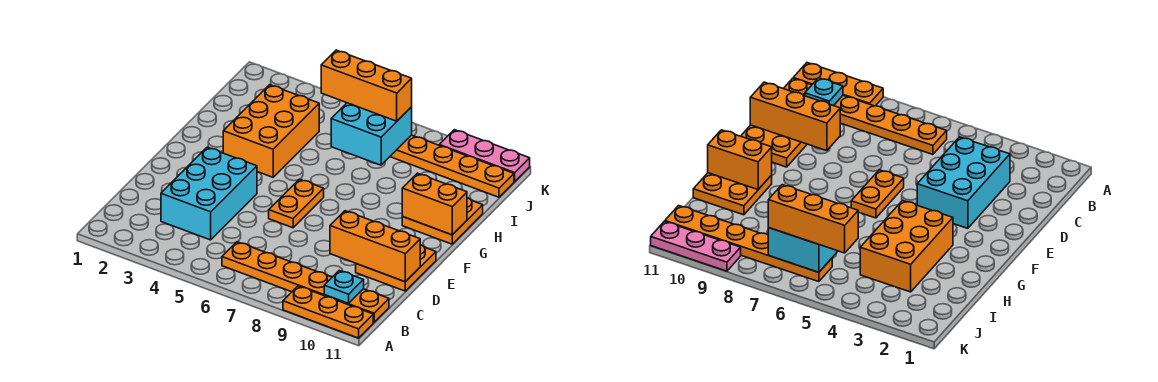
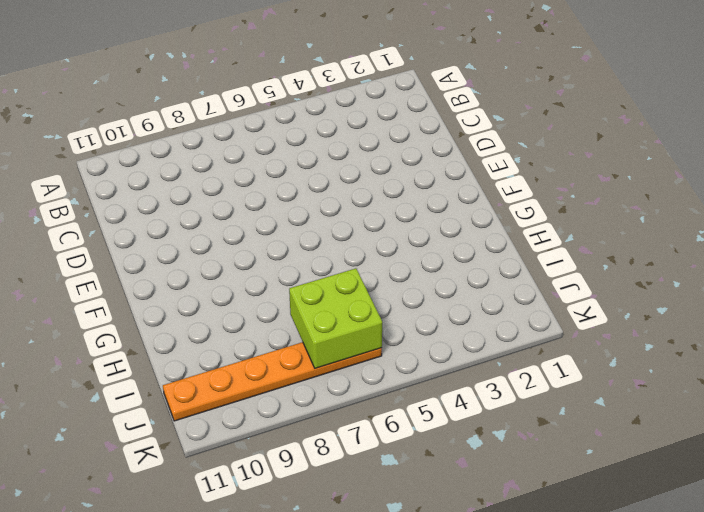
lime brick I6:J7 level 2 -> cyan brick I6:J7 level 2
none -> orange plate A9:A11 level 1
none -> orange plate B6:B11 level 1
none -> cyan brick C3:E4 level 1

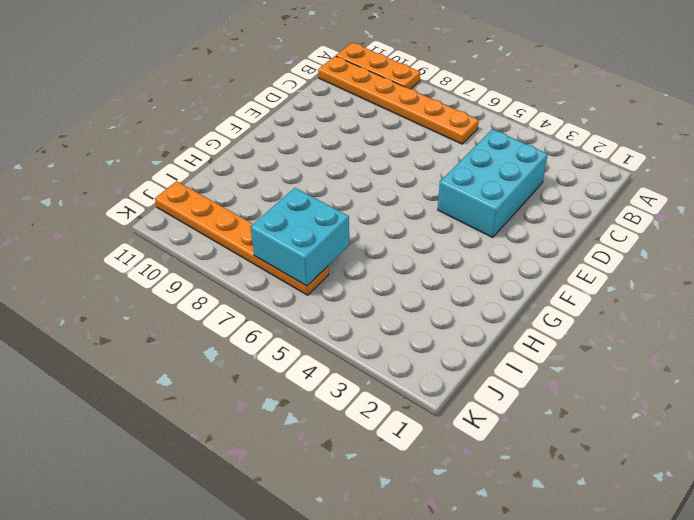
none -> orange plate D10:E11 level 1
none -> orange plate E6:F6 level 1
none -> orange brick G3:I4 level 1

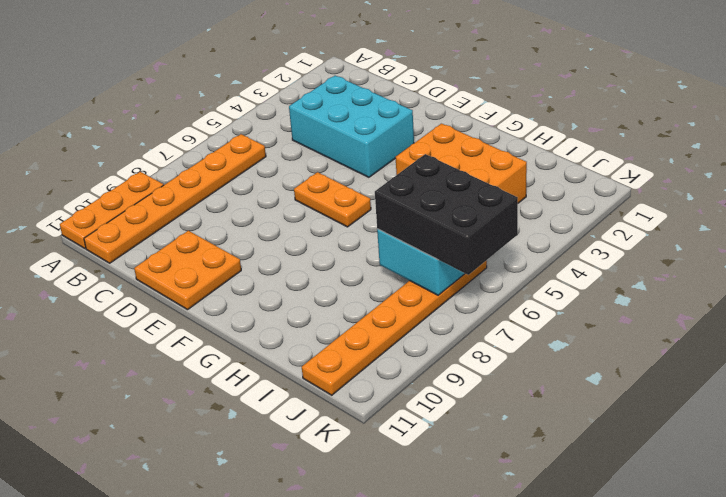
black brick I6:K7 level 3 -> orange brick J5:J7 level 3
none -> orange plate G10:H11 level 1
none -> pink plate K9:K11 level 1
none -> cyan plate B10 level 2

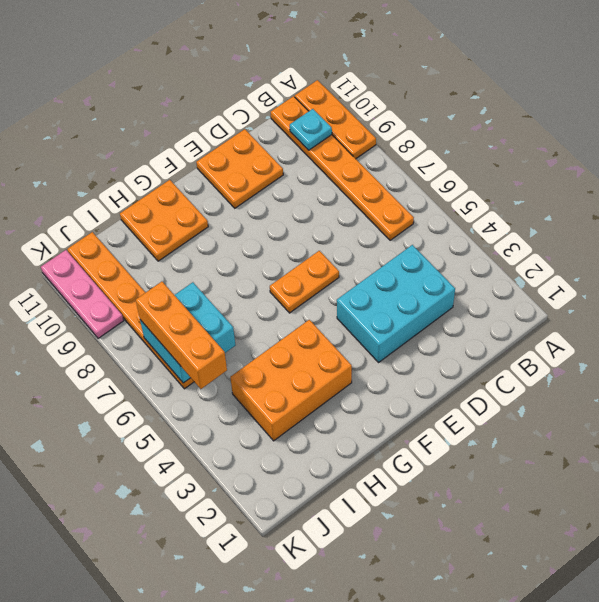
none -> orange brick D9:D11 level 2
none -> orange brick G10:G11 level 2

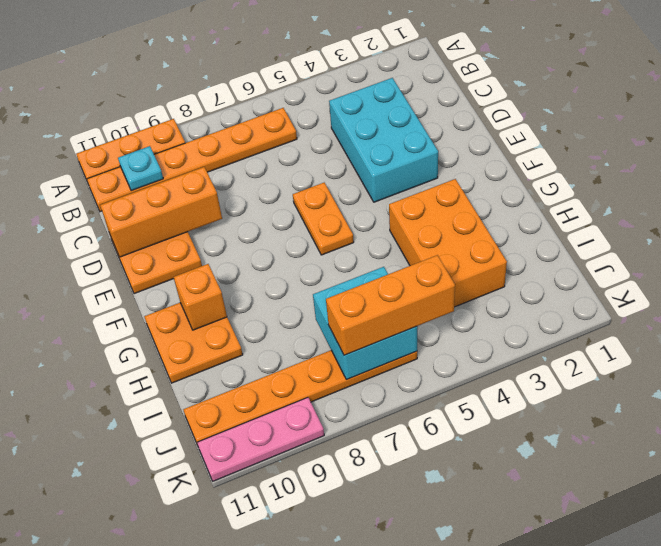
orange brick G10 level 2 -> orange brick G10:G11 level 2

